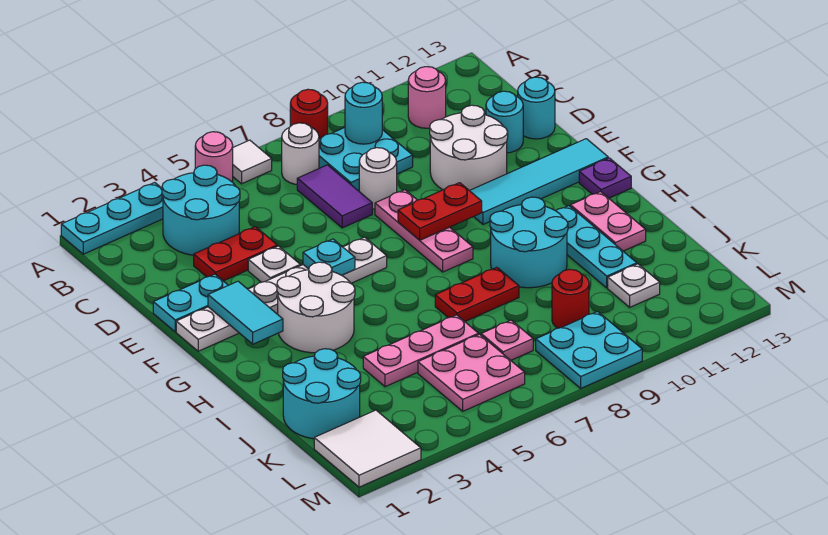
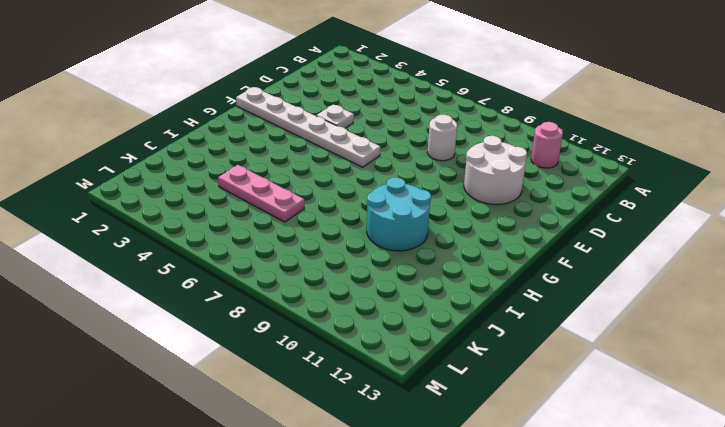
none -> cyan plate A1:A3 level 1
none -> pink round brick A5 level 1
none -> white tile A6 level 1
none -> red round brick A8 level 1

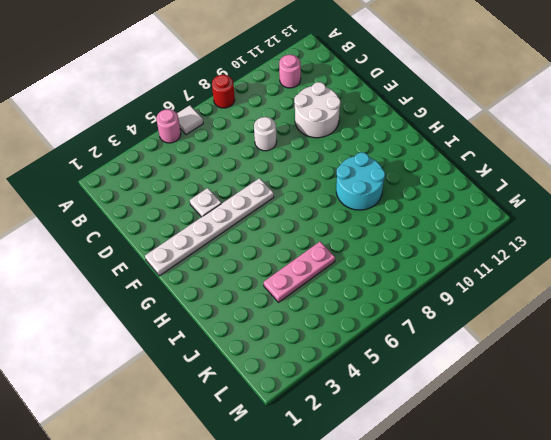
none -> cyan plate A1:A3 level 1
none -> cyan round brick B3:C4 level 1
none -> white round brick B7 level 1
none -> cyan plate B8:C9 level 1

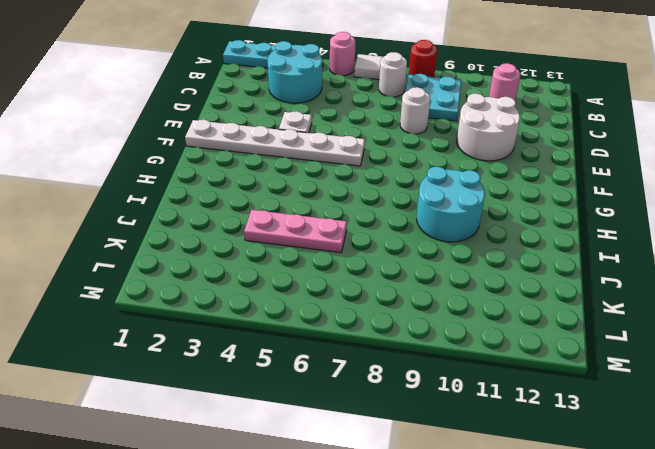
none -> purple tile C7:D7 level 1
none -> red plate D3:D4 level 1
none -> cyan round brick D12 level 1
none -> cyan round brick D13 level 1

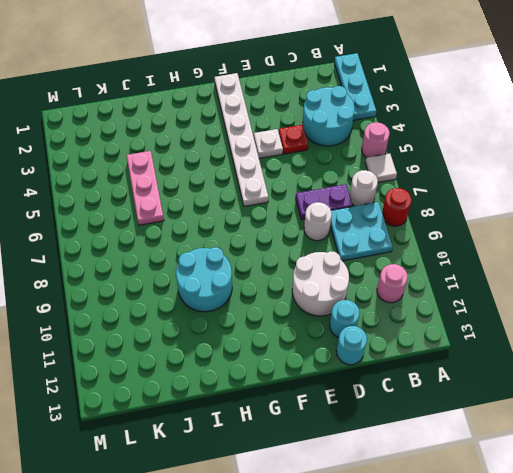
purple plate C7:D7 level 1 -> purple tile C7:D7 level 1
red plate D4 level 1 -> red plate D3:D4 level 1
none -> cyan plate E1:E2 level 1
none -> pink plate E8:G8 level 1
none -> cyan tile F10:F13 level 1
none -> white round brick G3:H4 level 1

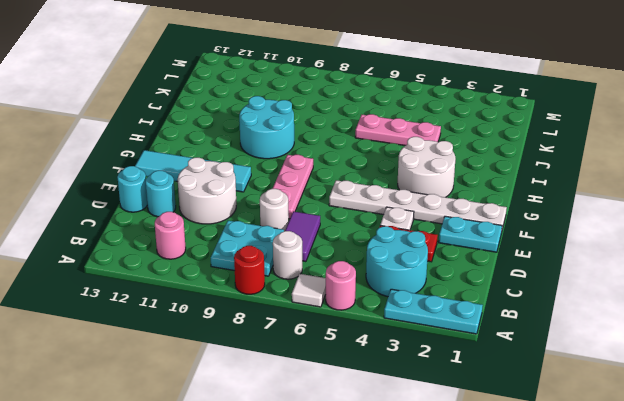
none -> purple plate G13 level 1
none -> cyan plate H11:J11 level 1
none -> pink plate H12:I12 level 1
none -> red plate I7:I8 level 1

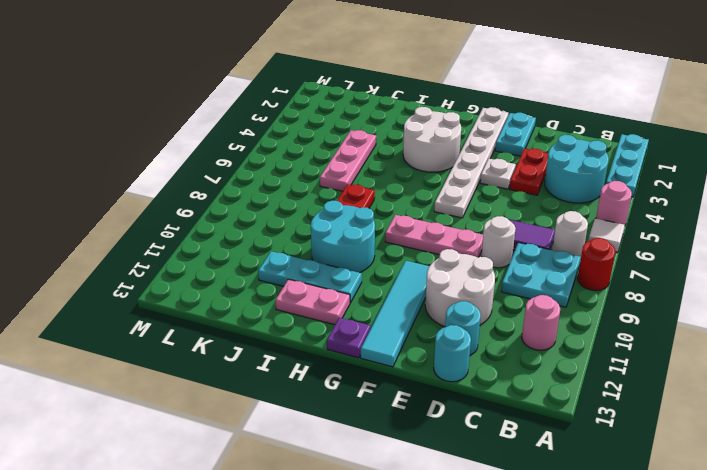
none -> cyan round brick J1:K2 level 1
none -> pink plate K5:L6 level 1
none -> pink plate K7 level 1
none -> red round brick K9 level 1

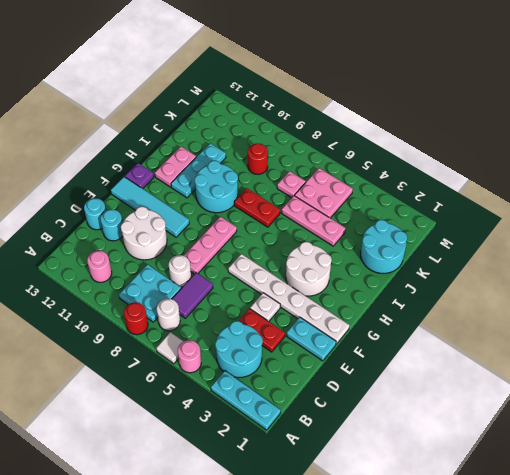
none -> white plate K11 level 1
none -> white tile L1:M2 level 1
none -> cyan plate L8:M9 level 1
none -> cyan round brick B9 level 2

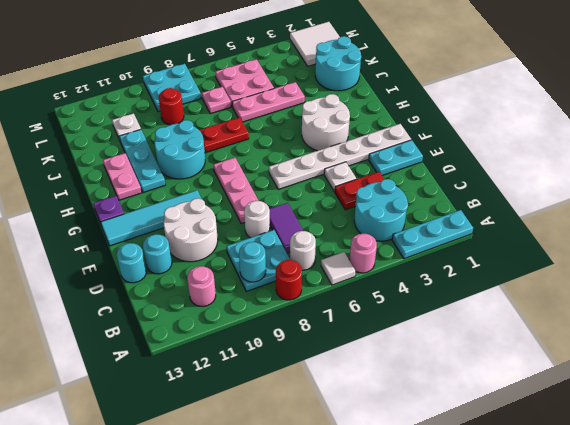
none -> cyan tile F2:G2 level 2
none -> cyan plate F5 level 2
none -> red plate F8:F9 level 2

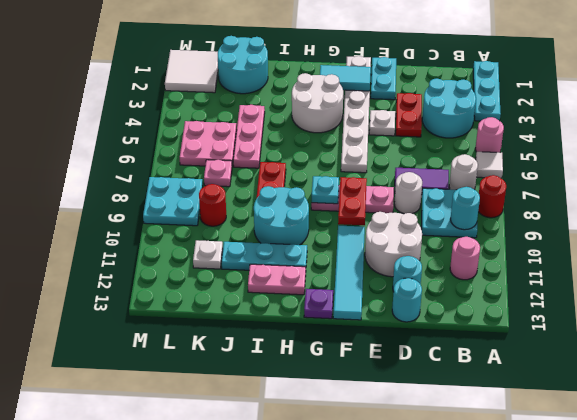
cyan plate G8 level 2 -> cyan plate F5 level 2

